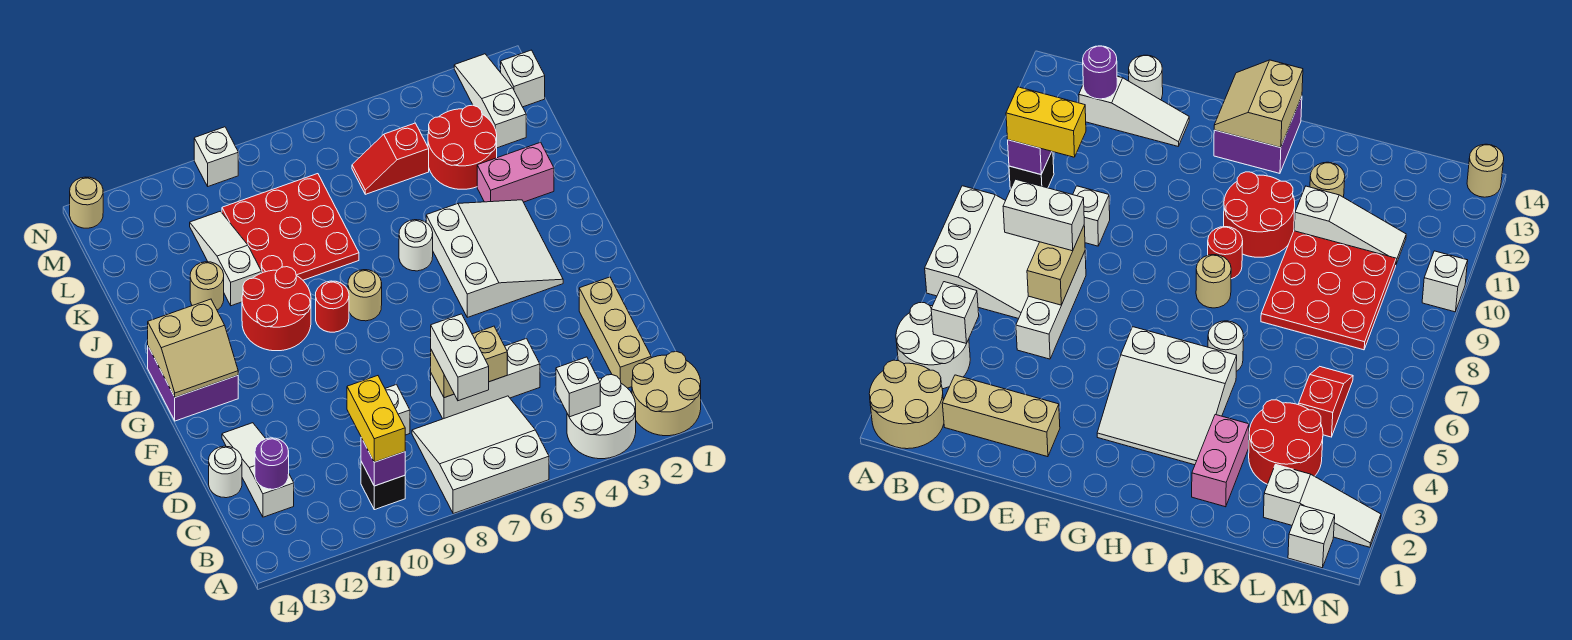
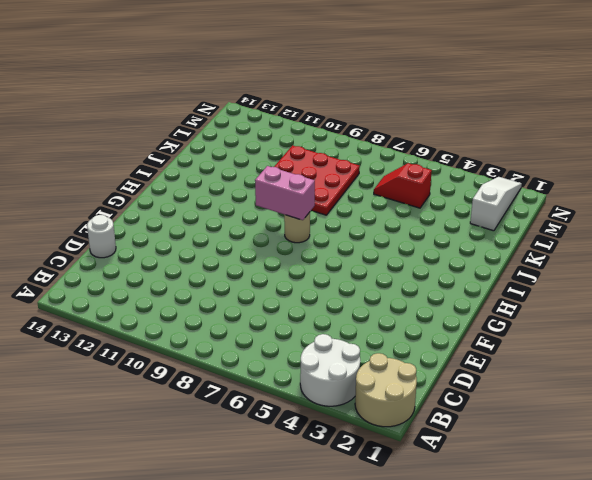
pink brick H8:H9 level 2 -> pink brick J2:J3 level 1
none -> white slope A6:C8 level 1 top A
none -> black brick B10 level 1
none -> tan brick C2:E2 level 1
none -> white slope C13:E13 level 1 top C

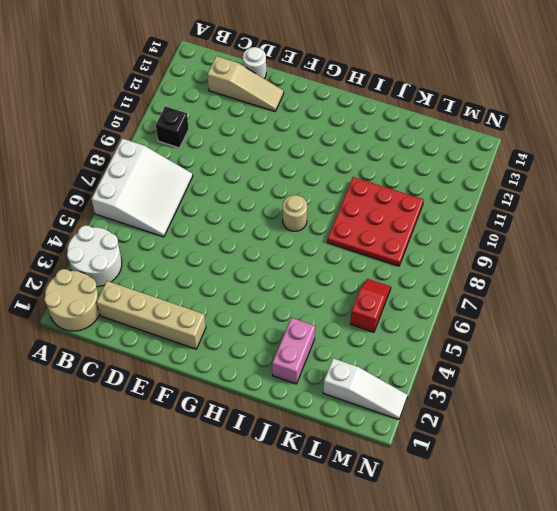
tan brick C2:F2 level 1 -> tan brick C2:E2 level 1
tan slope C13:E13 level 1 top C -> white slope C13:E13 level 1 top C
none -> white brick D5:D7 level 1
none -> white brick D9 level 1
none -> white slope G3:I5 level 1 top 5
none -> purple brick G13:H14 level 1

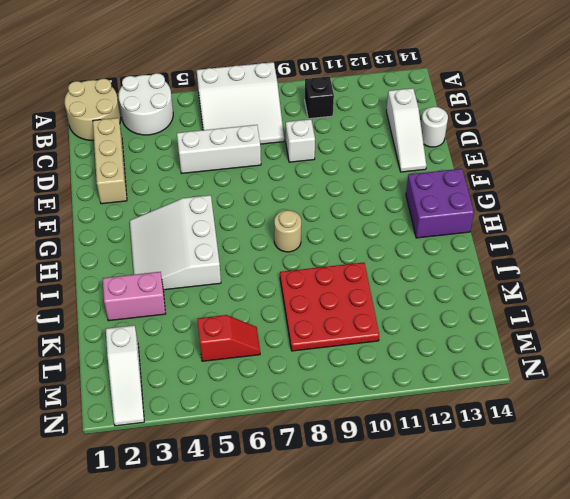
none -> red round brick H9 level 1
none -> red round brick H10:I11 level 1
none -> white round brick I6 level 1
none -> white slope J11:L11 level 1 top J

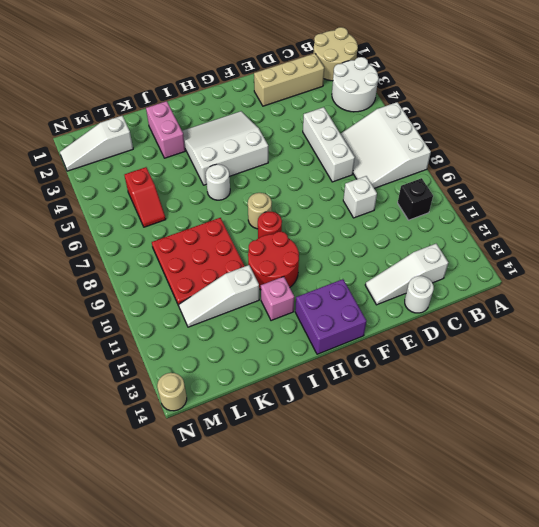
pink brick I12 level 1 -> none
none -> tan round brick J12 level 1
none -> red round brick K3:L4 level 1
none -> white brick M1 level 1
none -> white brick N10 level 1

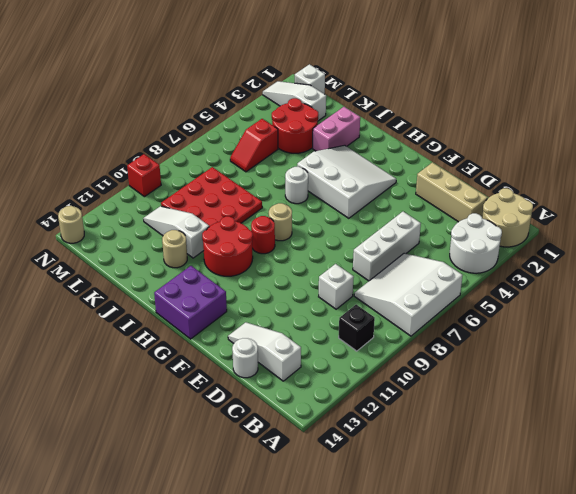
red brick N10 level 1 -> white brick N10 level 1
none -> white brick B4 level 2
none -> purple brick B10 level 2
none -> purple round brick C13 level 2
none -> tan brick D6:D7 level 2

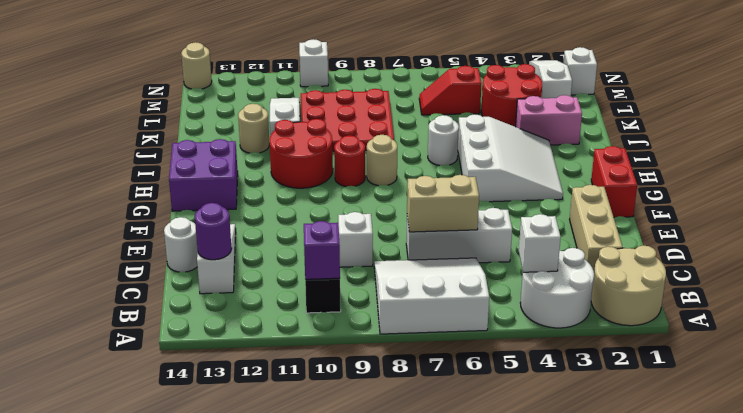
red brick F1:G1 level 1 -> none
none -> tan slope G13:H14 level 2 top H
none -> yellow brick B10:C10 level 3
none -> white brick C7:D7 level 3

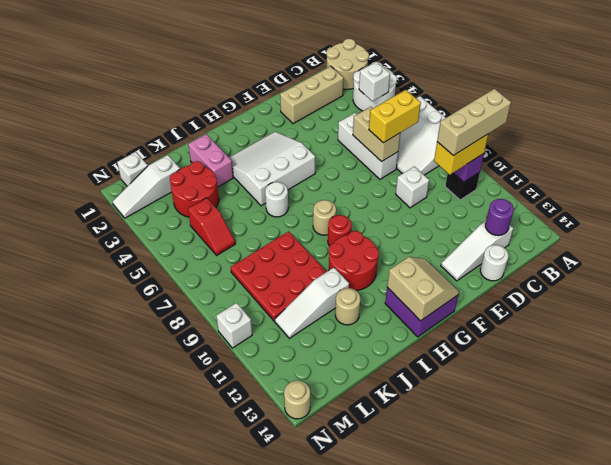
tan brick A10:C10 level 4 -> none
yellow brick C7:D7 level 3 -> white brick C7:D7 level 3

